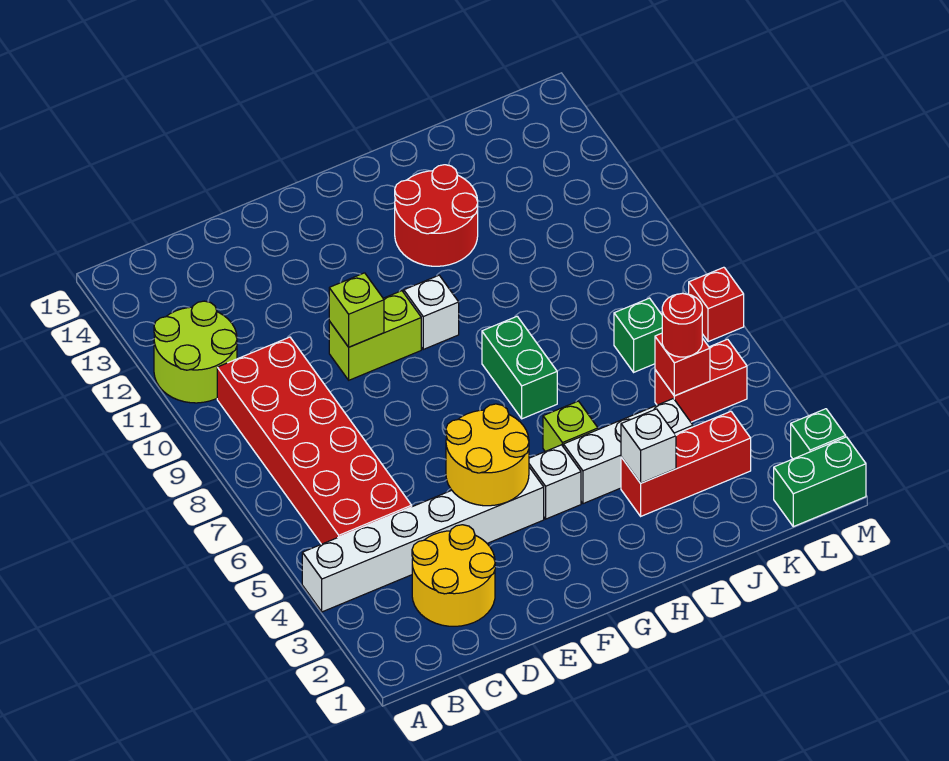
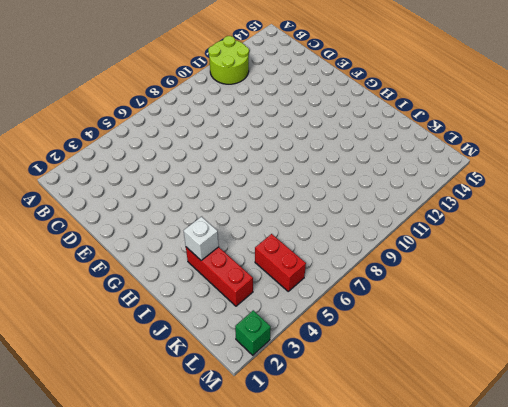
none -> white brick A4:F4 level 1
none -> red brick B5:C10 level 1
none -> yellow round brick C2:D3 level 1

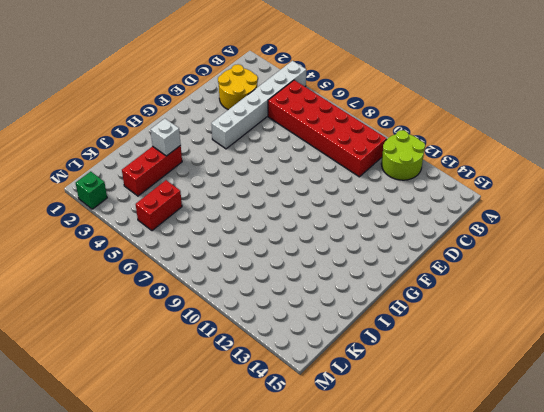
none -> lime brick E10:F10 level 1
none -> white brick G4 level 1
none -> white brick G10 level 1

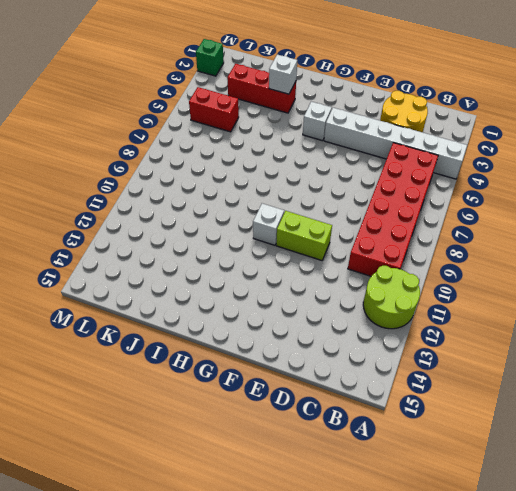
none -> white brick H4:J4 level 1
none -> lime brick H5 level 1
none -> green brick H7:H8 level 1

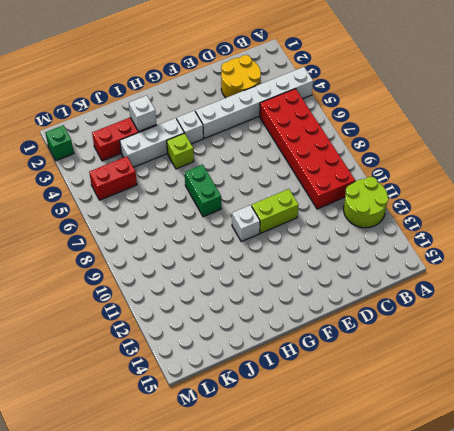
none -> red round brick H12:I13 level 1
none -> green brick K7 level 1
none -> green brick L1:M1 level 1

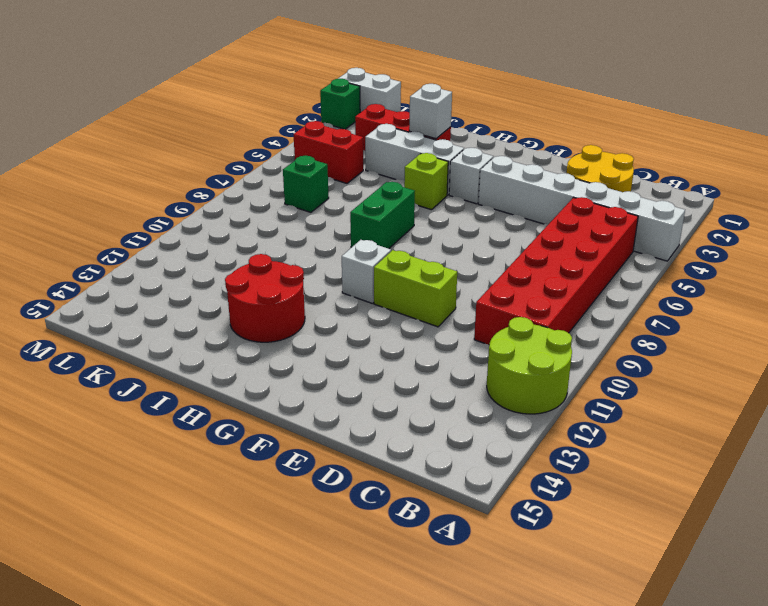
white brick L1:M1 level 1 -> green brick L1:M1 level 1
none -> red brick M7 level 1
none -> yellow round brick E4:F5 level 2
none -> lime brick E10 level 2

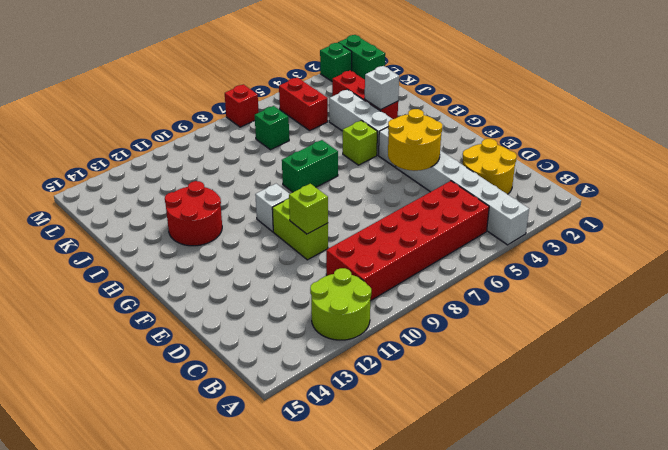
none -> red brick K5 level 2
none -> red round brick K5 level 3

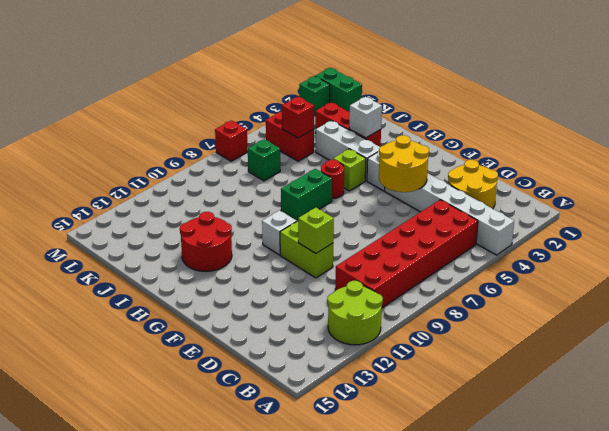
red round brick H6 level 1 -> red round brick K5 level 3

